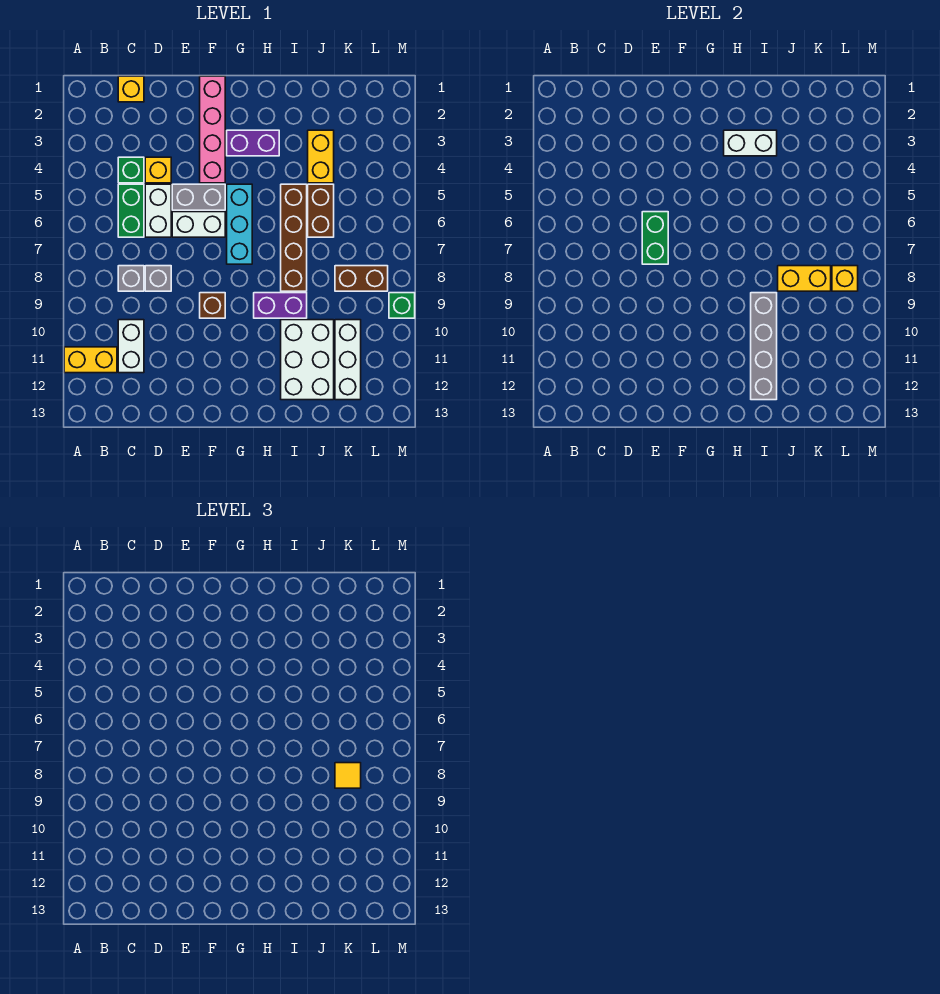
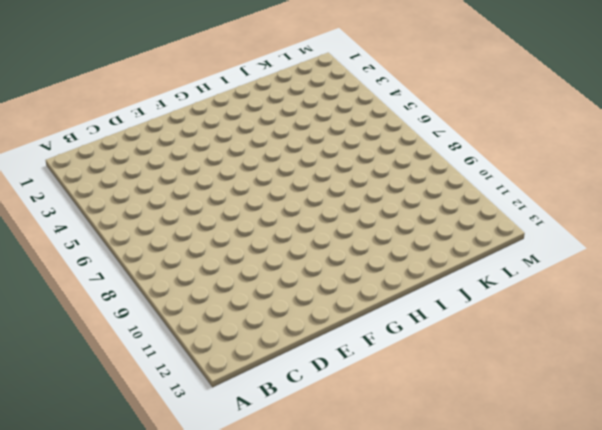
none -> yellow brick A11:B11 level 1
none -> yellow brick C1 level 1
none -> green brick C4 level 1

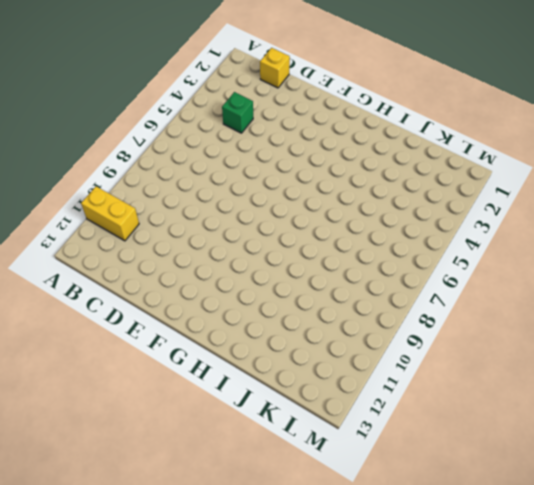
none -> green brick C5:C6 level 1
none -> grey brick C8 level 1
none -> white brick C10:C11 level 1

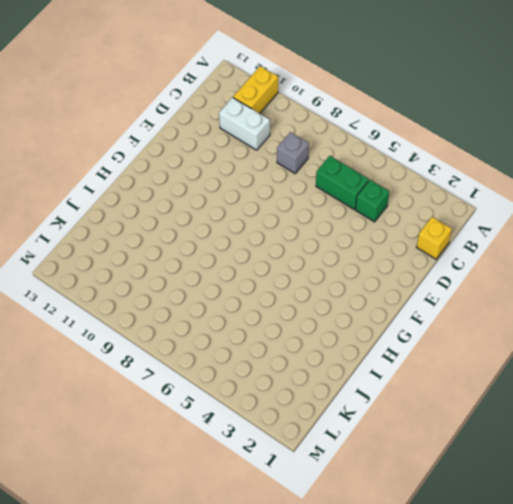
none -> yellow brick D4 level 1
none -> white brick D5:D6 level 1
none -> grey brick D8 level 1

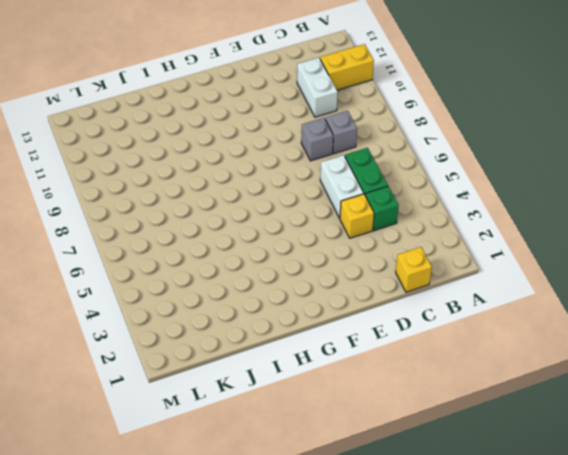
none -> grey brick E5:F5 level 1
none -> white brick E6:F6 level 1
none -> pink brick F1:F4 level 1

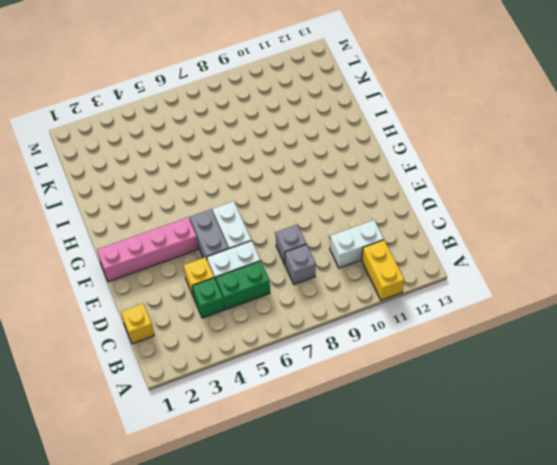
none -> brown brick F9 level 1
none -> purple brick G3:H3 level 1
none -> cyan brick G5:G7 level 1

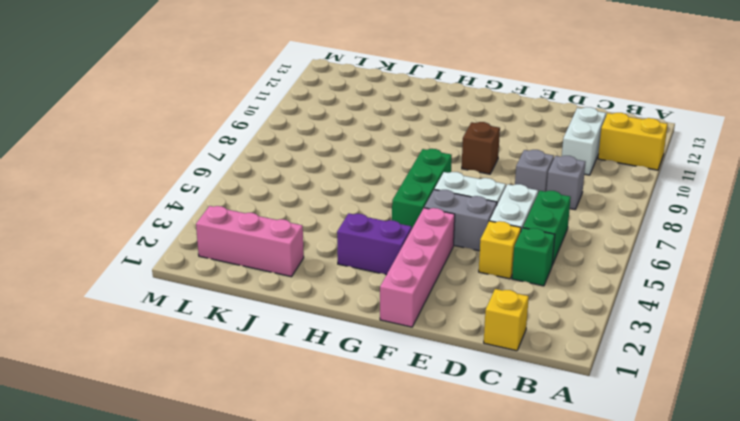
green brick G5:G7 level 1 -> cyan brick G5:G7 level 1
pink brick J2:L2 level 1 -> none
none -> purple brick H9:I9 level 1
none -> brown brick I5:I8 level 1
none -> white brick I10:J12 level 1

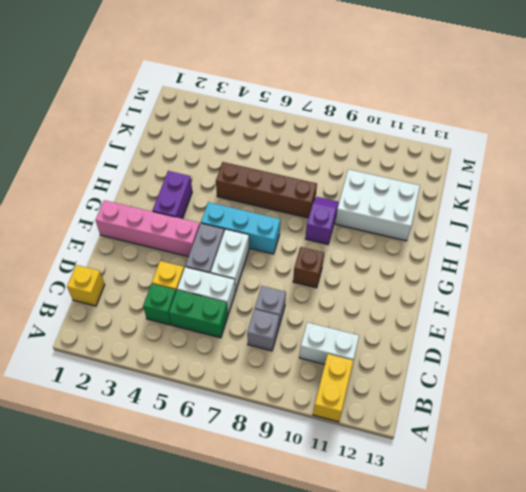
purple slope H9:I9 level 1 top H -> purple brick H9:I9 level 1
none -> yellow brick J3:J4 level 1
none -> brown brick J5:J6 level 1
none -> brown brick K8:L8 level 1

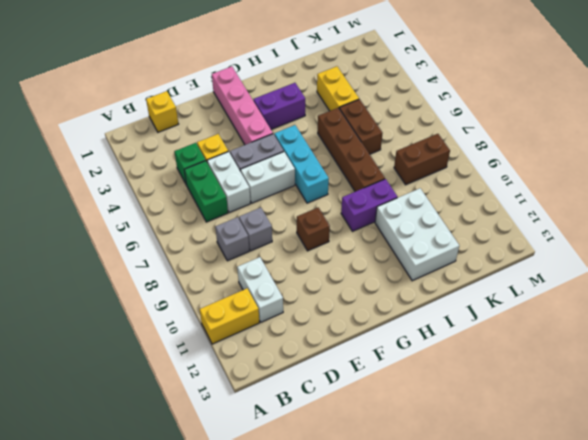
none -> white brick K10:K12 level 1
none -> green brick M9 level 1
none -> green brick E6:E7 level 2

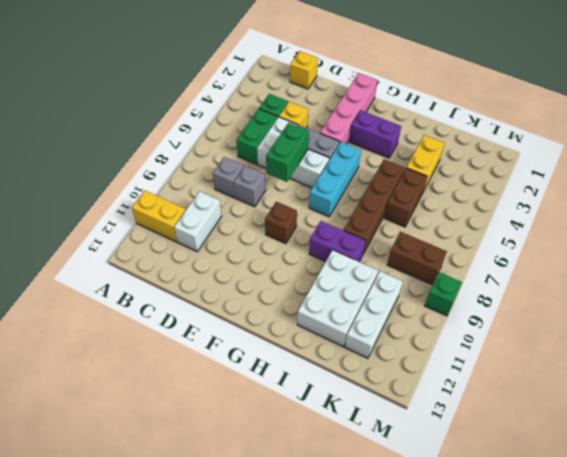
none -> white brick H3:I3 level 2
none -> grey brick I9:I12 level 2
none -> yellow brick J8:K8 level 2

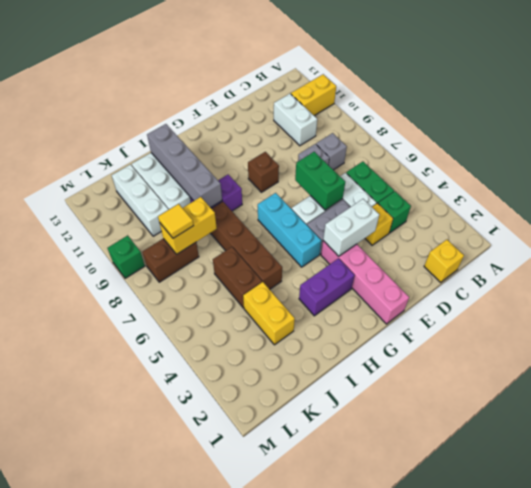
white brick E4:F4 level 2 -> white brick H3:I3 level 2
none -> yellow brick L8 level 2

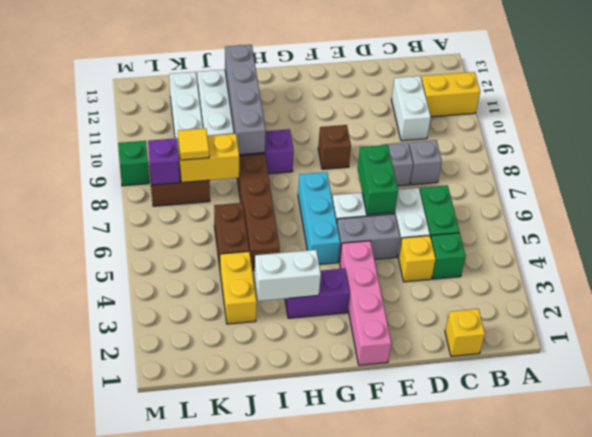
purple brick L8 level 2 -> yellow brick L8 level 2

